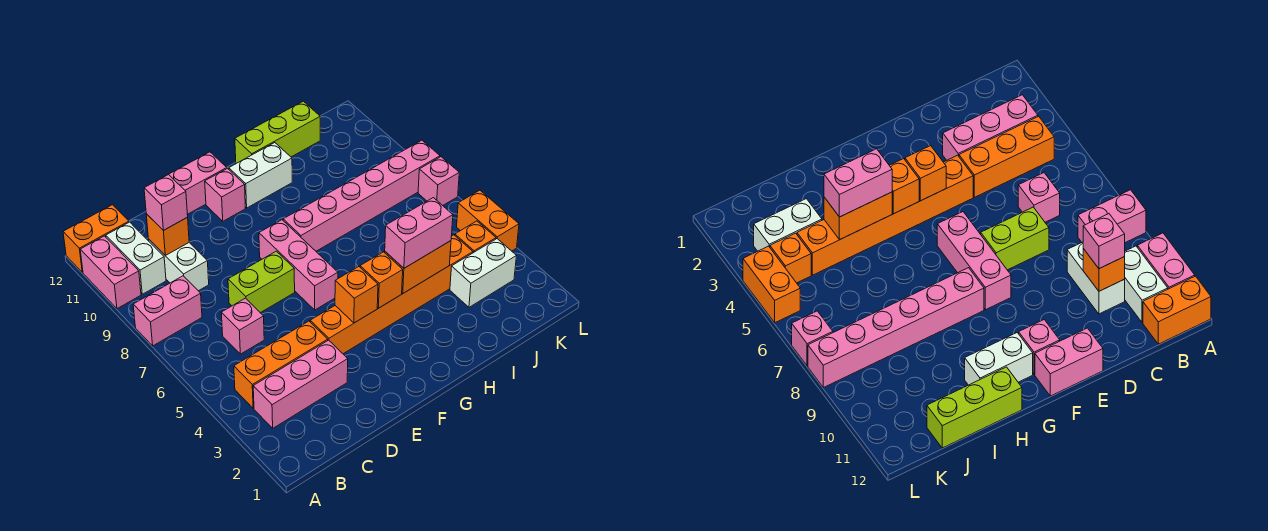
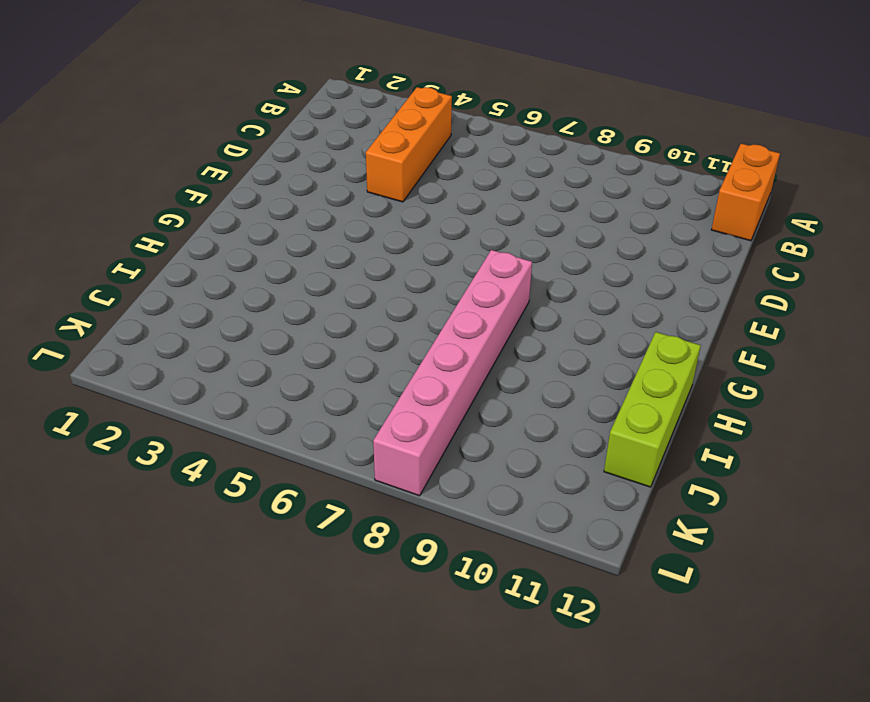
none -> pink brick A8:B8 level 1
none -> pink brick A10:A11 level 1
none -> pink brick B3:D3 level 1

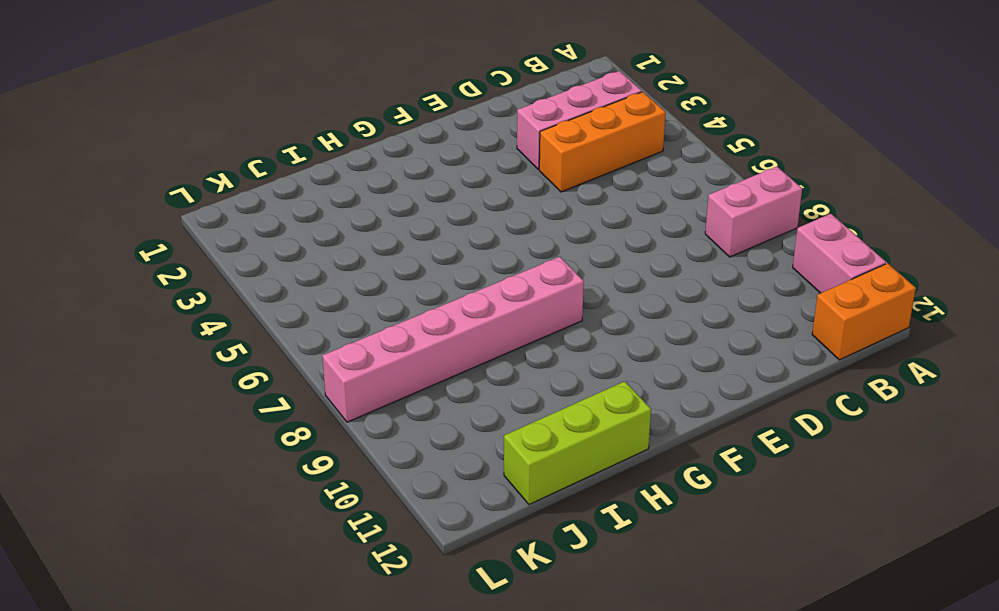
none -> white brick B10:B11 level 1
none -> pink brick C6 level 1
none -> white brick C9:C10 level 1

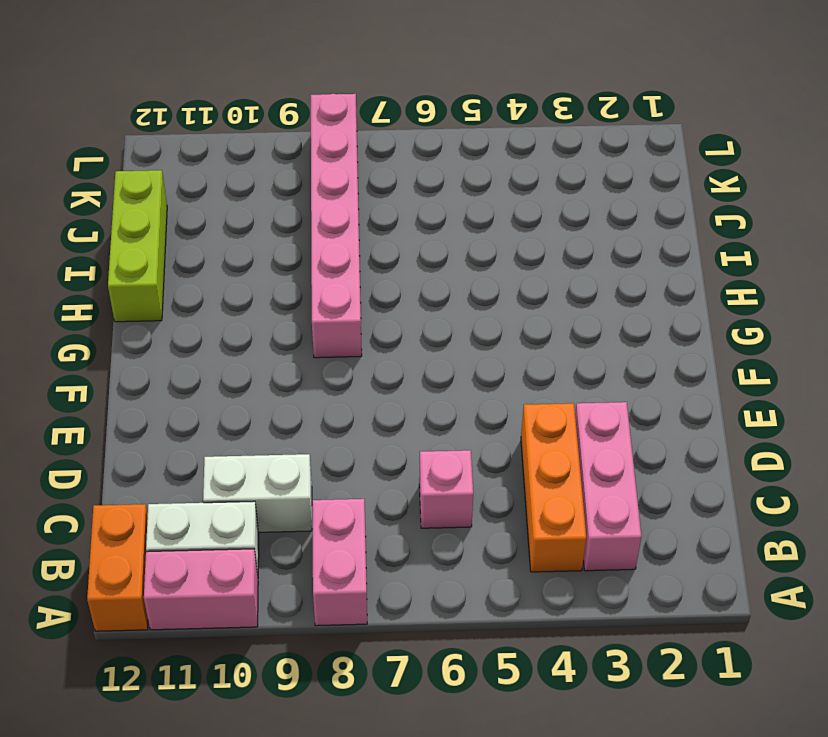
none -> lime brick D7:E7 level 1
none -> orange brick E4:J4 level 1
none -> pink brick E12:F12 level 1

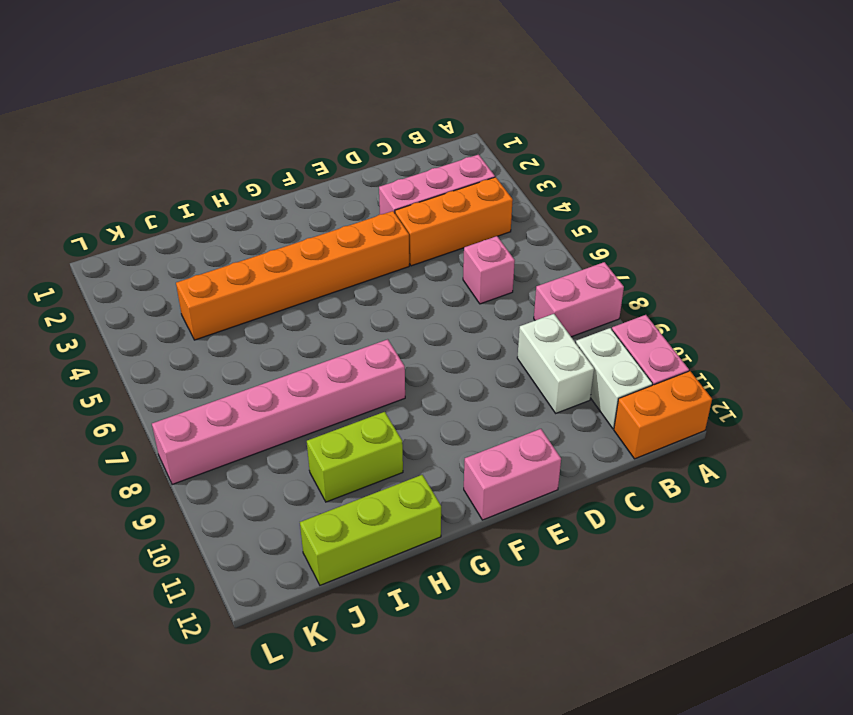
lime brick H10:I10 level 1 -> lime brick D7:E7 level 1
none -> pink brick F6:F8 level 1
none -> pink brick F11 level 1
none -> white brick G11:H11 level 1

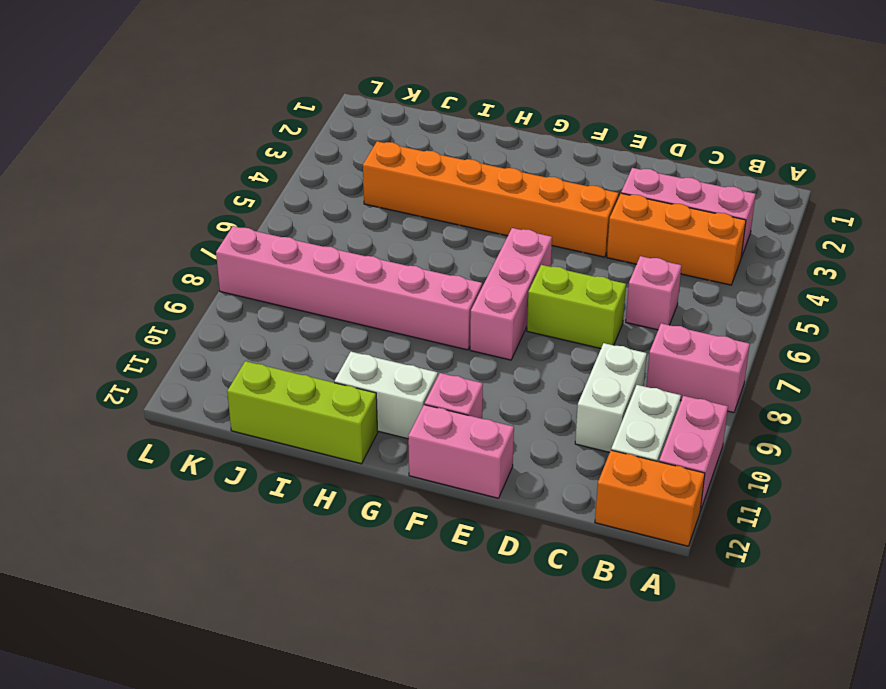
none -> white brick J3:K3 level 1
none -> orange brick K4 level 1
none -> orange brick L4:L5 level 1

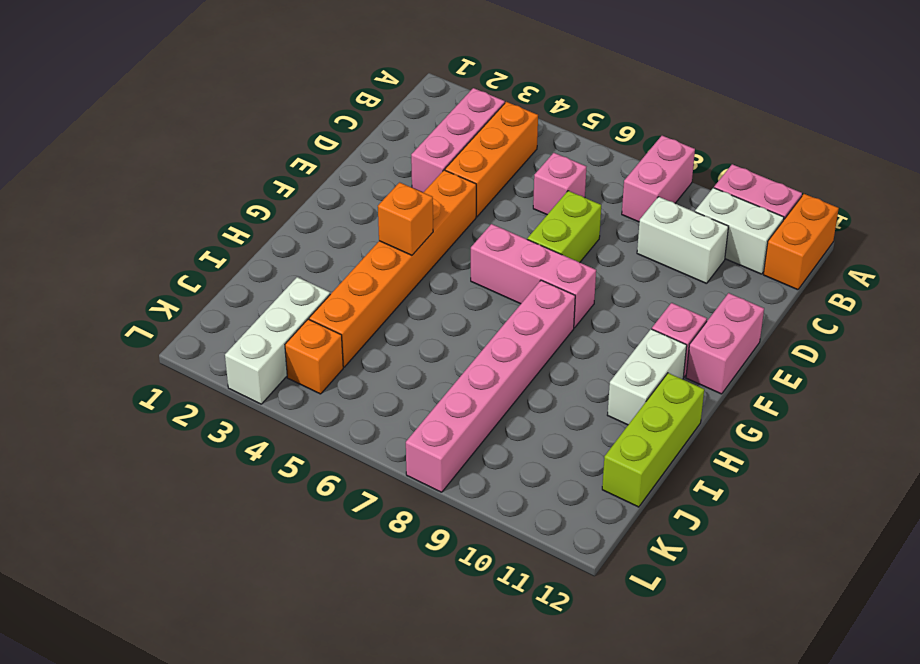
white brick J3:L3 level 1 -> white brick J3:K3 level 1
none -> orange brick L4:L5 level 1
none -> pink brick L7 level 1
none -> orange brick C10 level 2

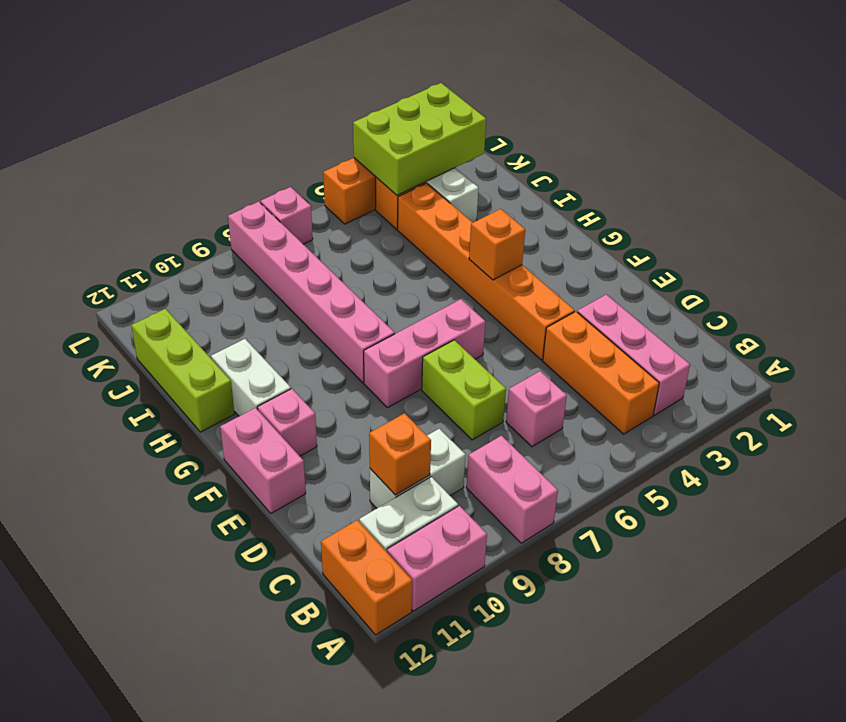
lime brick K2:L4 level 2 -> none
none -> orange brick F4 level 2
none -> orange brick H4:I4 level 2
none -> pink brick C10 level 3

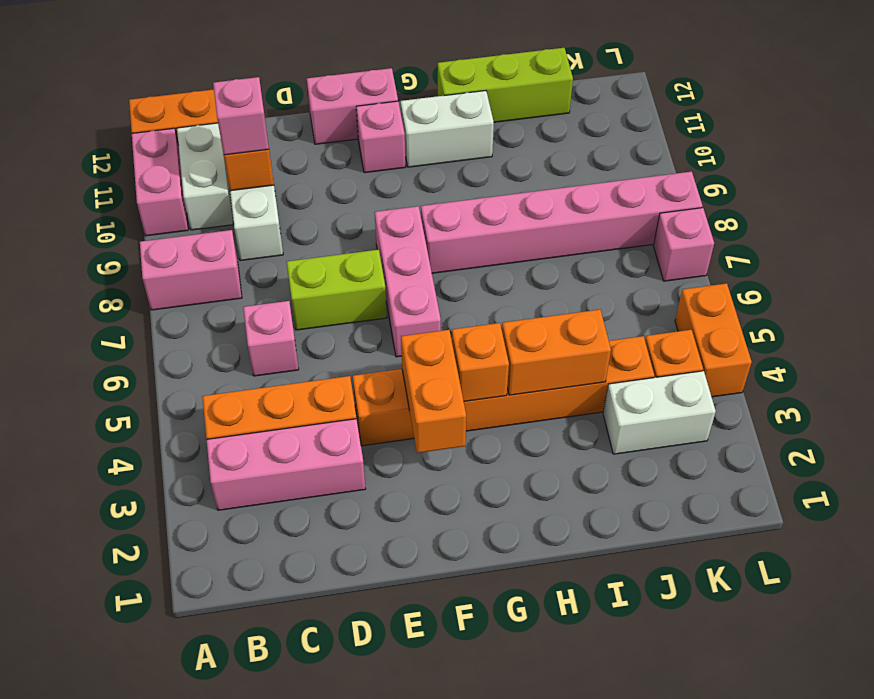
orange brick F3:F4 level 2 -> orange brick F4 level 2
none -> pink brick H4:I4 level 3

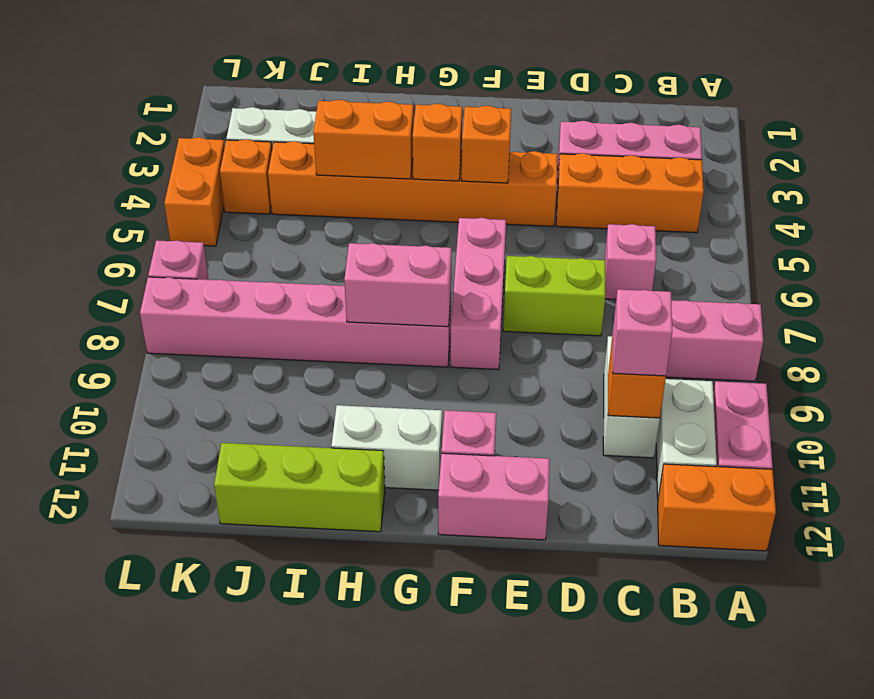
pink brick G8:H8 level 2 -> pink brick H4:I4 level 3

